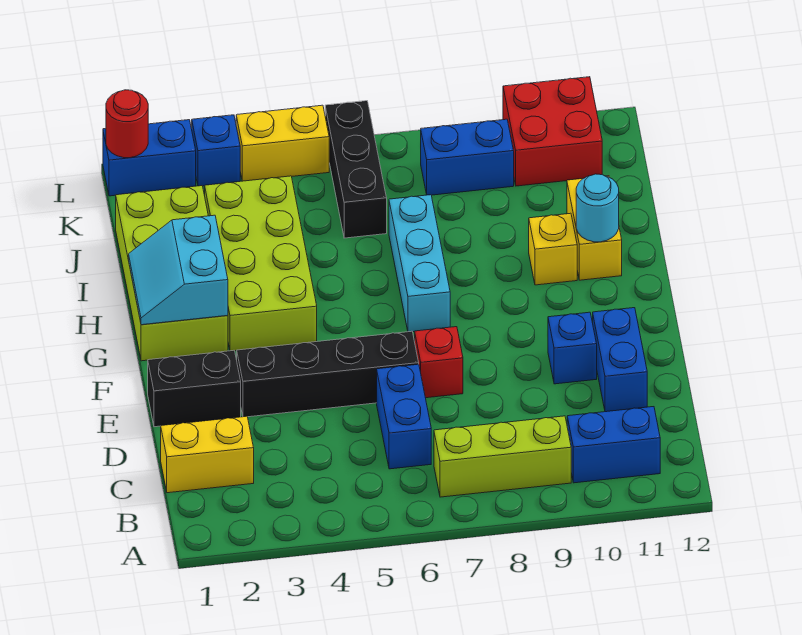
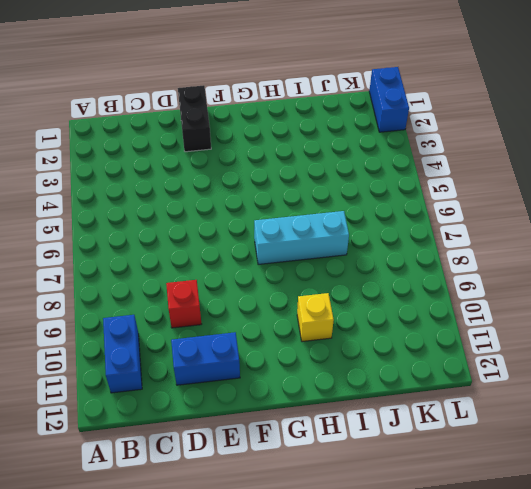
red brick D9 level 1 -> red brick E7 level 1
none -> lime brick B7:B9 level 1
none -> yellow brick C1:C2 level 1
none -> blue brick C6:D6 level 1

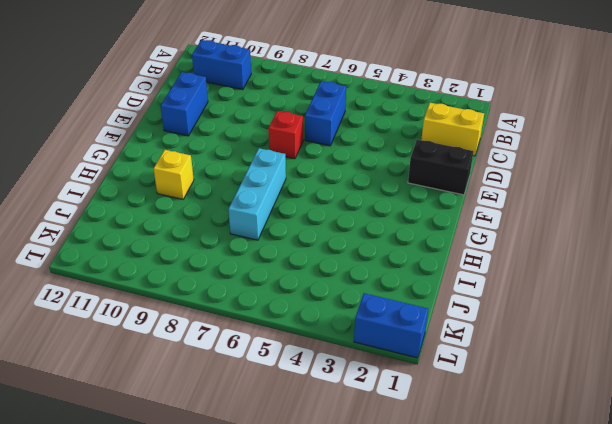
none -> lime brick B7:B9 level 1
none -> black brick E3:E6 level 1
none -> blue brick E10 level 1

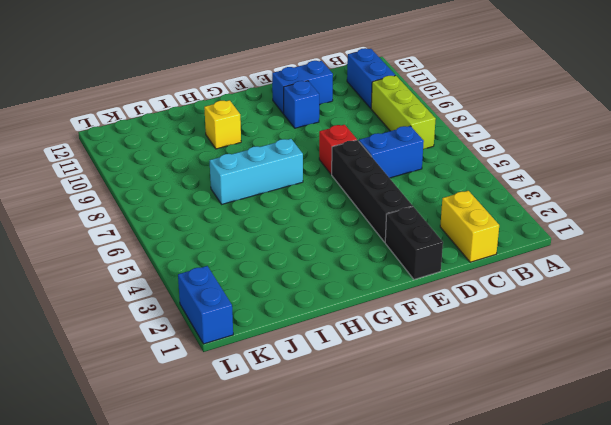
none -> lime brick G1:J2 level 1
none -> lime brick G3:J4 level 1
none -> yellow brick H11:I11 level 1

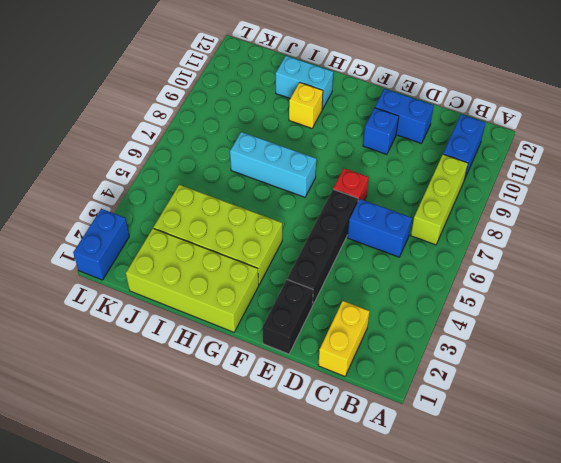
cyan brick H11:I11 level 1 -> yellow brick H11:I11 level 1
none -> black brick J6:L6 level 1
none -> blue brick K8:K9 level 1
none -> red brick K10:L11 level 1

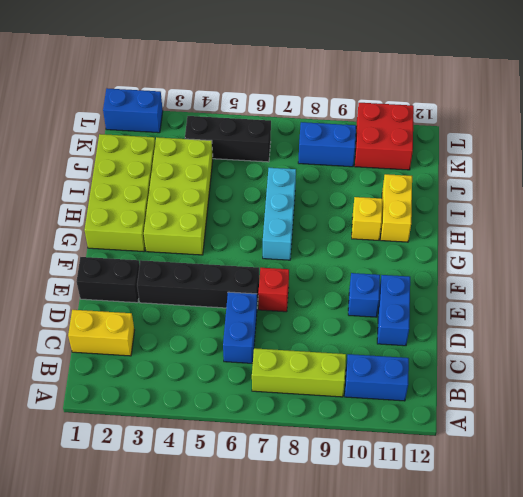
black brick K4:K6 level 1 -> black brick J6:L6 level 1
none -> blue brick L3 level 1
none -> yellow brick L4:L5 level 1
none -> cyan slope G1:H2 level 2 top 2

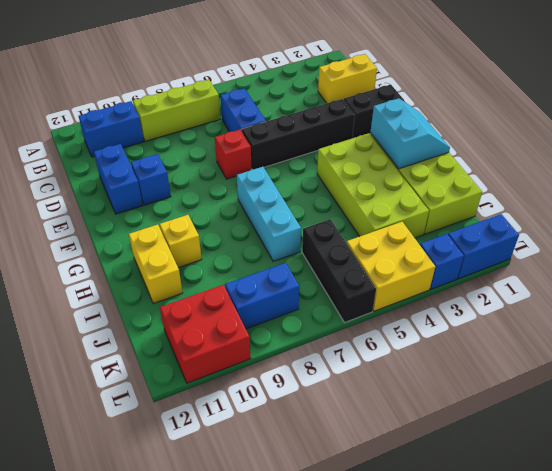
yellow brick K4:L5 level 1 -> yellow brick L4:L5 level 1
none -> cyan round brick H11 level 2
none -> red round brick L1 level 2

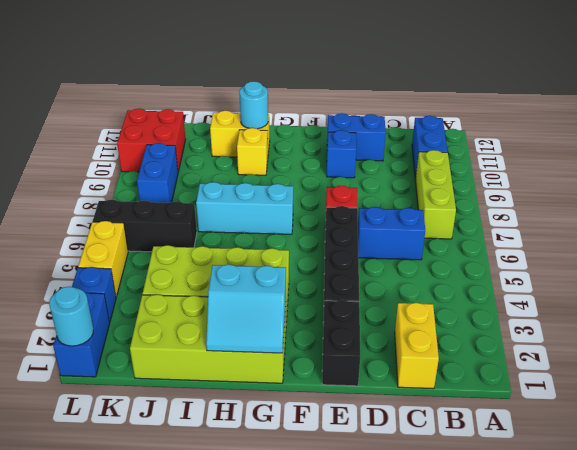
cyan round brick L1 level 2 -> red round brick L1 level 2

